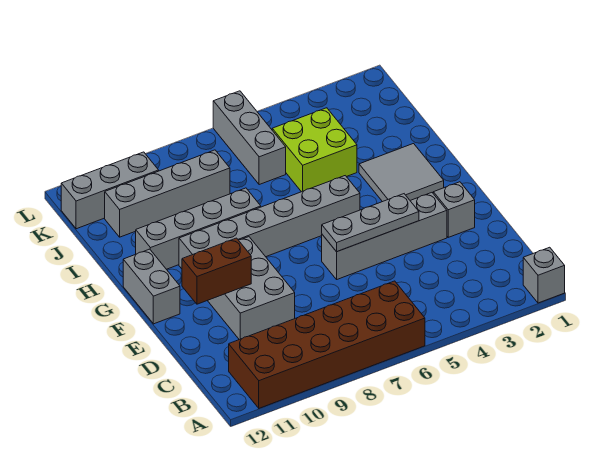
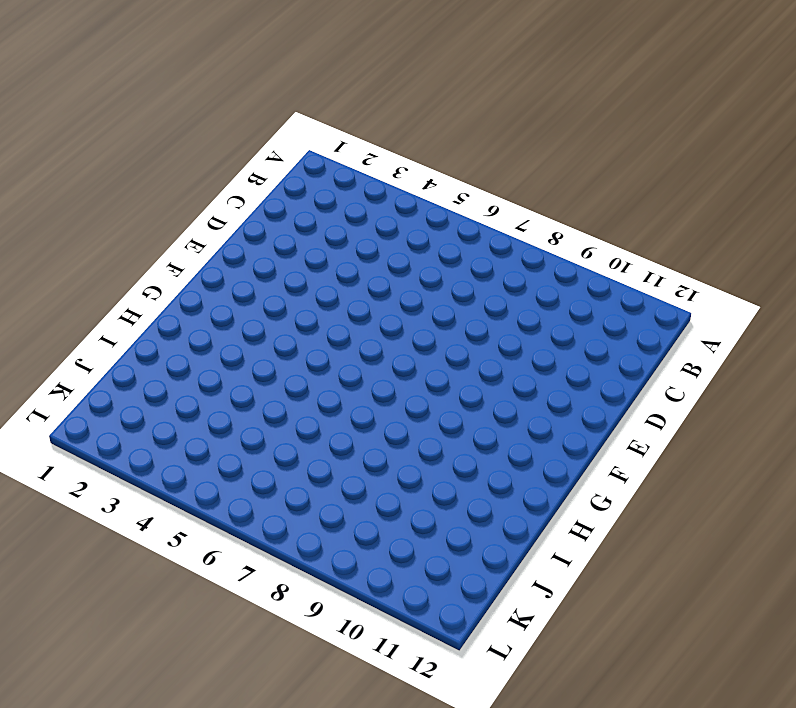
none -> grey brick A1 level 1
none -> brown brick A6:B11 level 1
none -> grey brick D9:F10 level 1

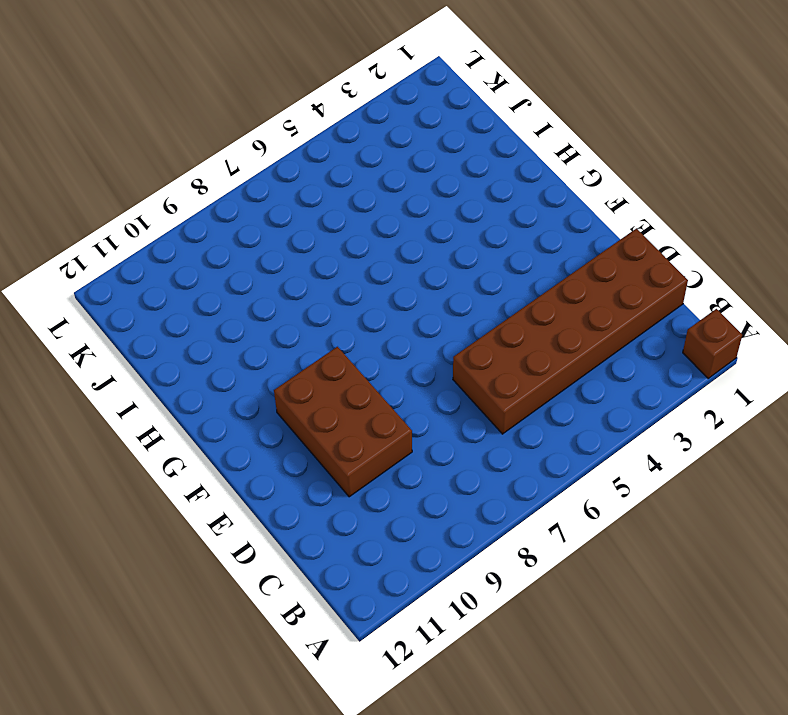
brown brick A1 level 1 -> grey brick A1 level 1
brown brick C1:D6 level 1 -> brown brick A6:B11 level 1
brown brick D9:F10 level 1 -> grey brick D9:F10 level 1
none -> grey brick E2 level 1
none -> grey brick E3:E6 level 1
none -> grey brick F12:G12 level 1

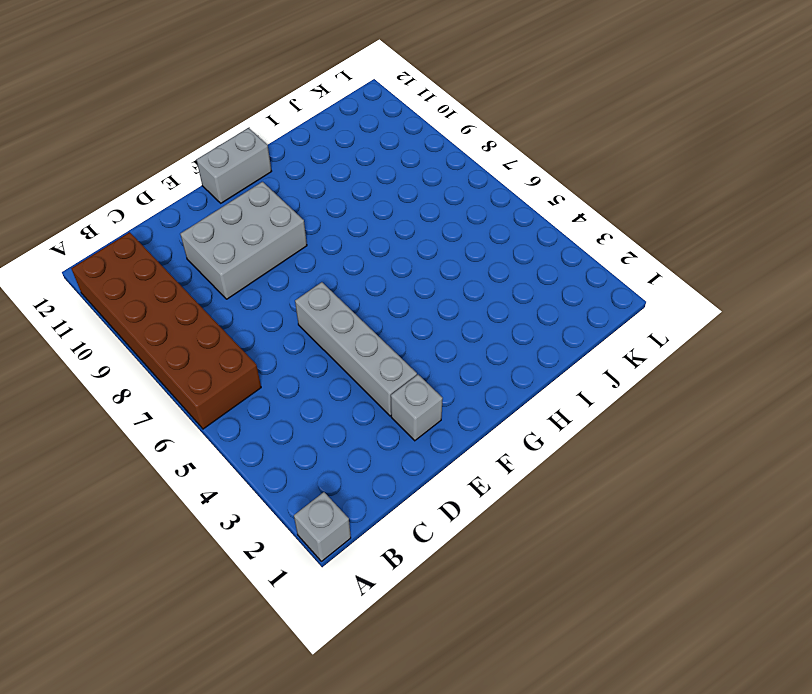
none -> grey tile G2:H3 level 1
none -> grey brick G5:G10 level 1
none -> grey brick H8:H11 level 1

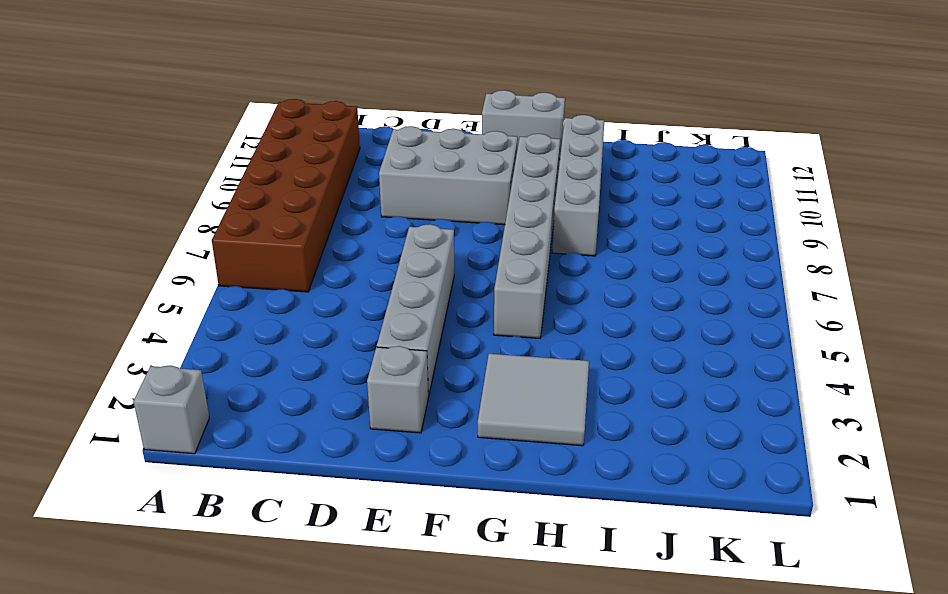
none -> lime brick I4:J5 level 1
none -> grey brick J6:L6 level 1
none -> grey brick J8:J11 level 1

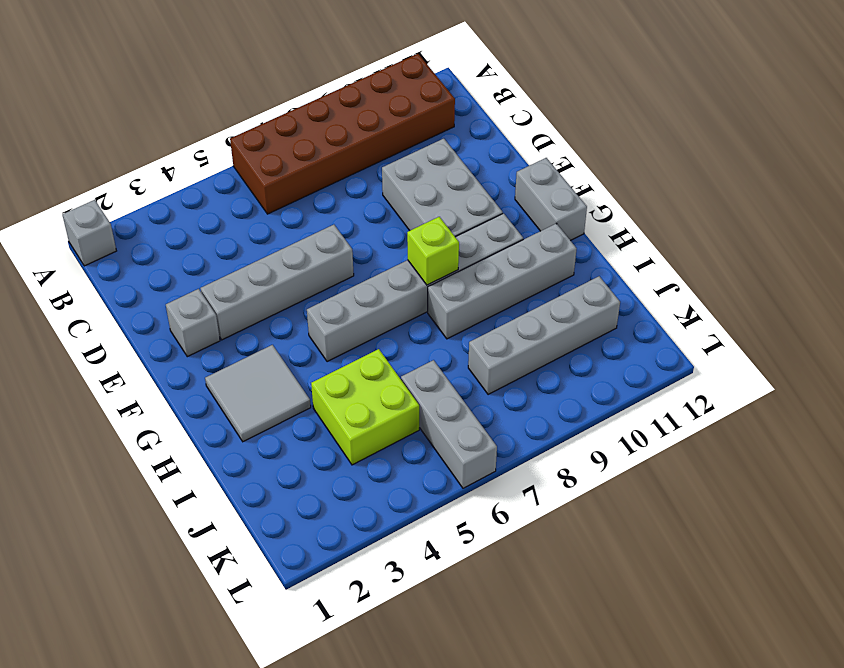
lime brick G8 level 2 -> none
none -> grey brick K10:K12 level 1
none -> grey plate E4:E6 level 2
none -> brown brick E10:E11 level 2

